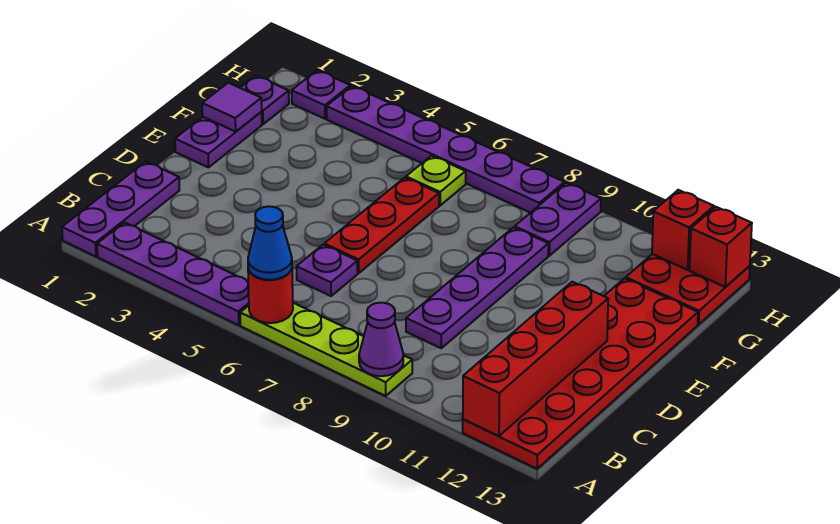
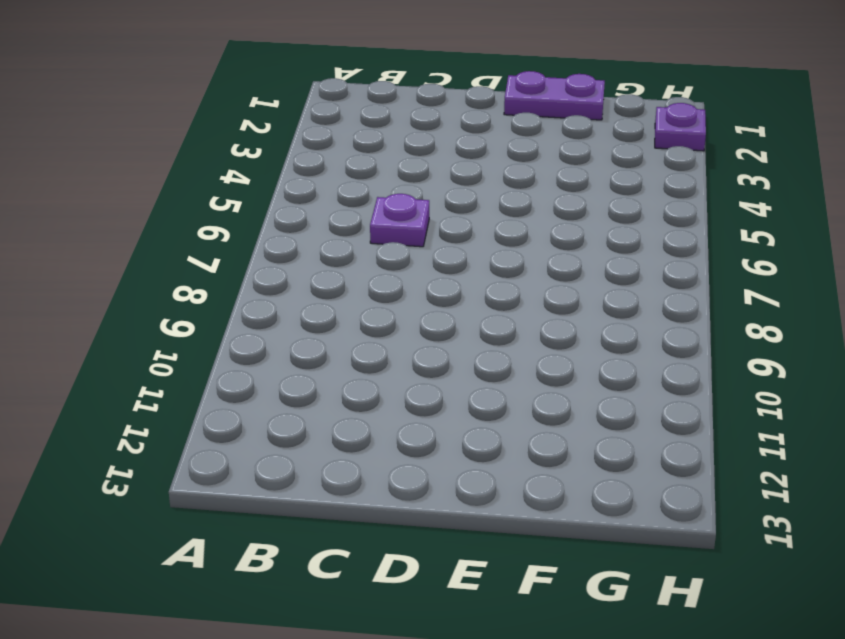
none -> purple plate A1:C1 level 1
none -> purple plate A2:A5 level 1
none -> lime plate A6:A9 level 1

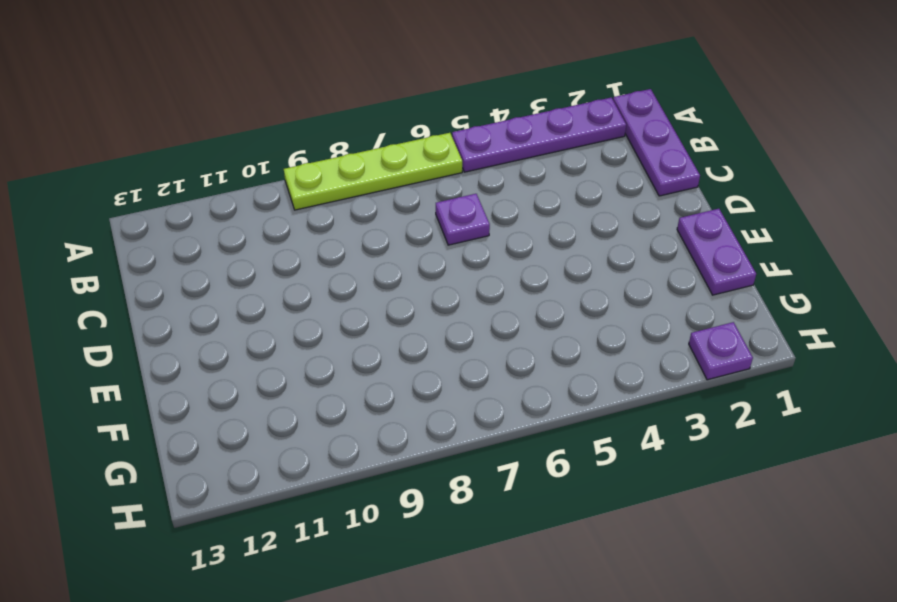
none -> red plate A12:F13 level 1
none -> purple plate C9:F9 level 1
none -> red plate D6:F6 level 1

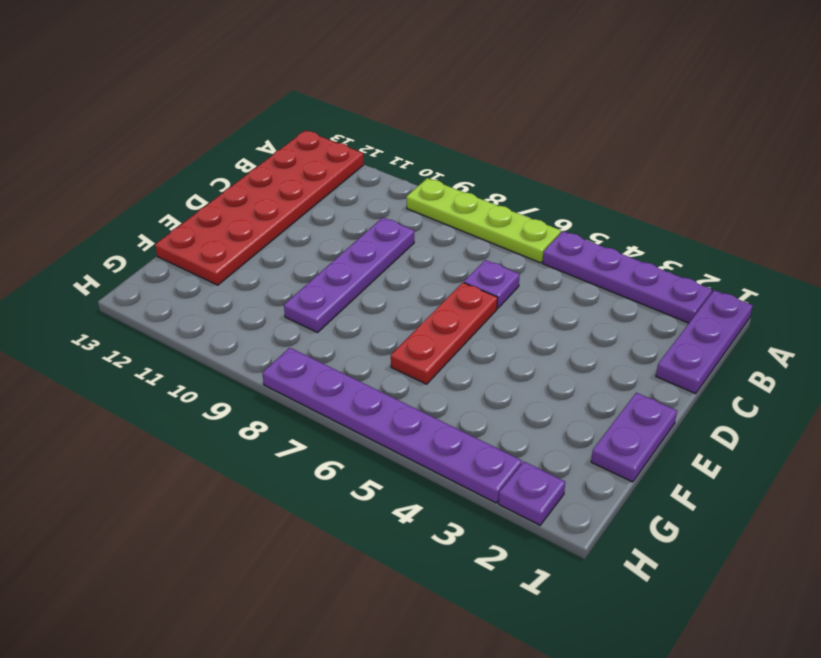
none -> purple plate G1 level 1
none -> lime plate G6 level 1
none -> purple plate G9:H9 level 1

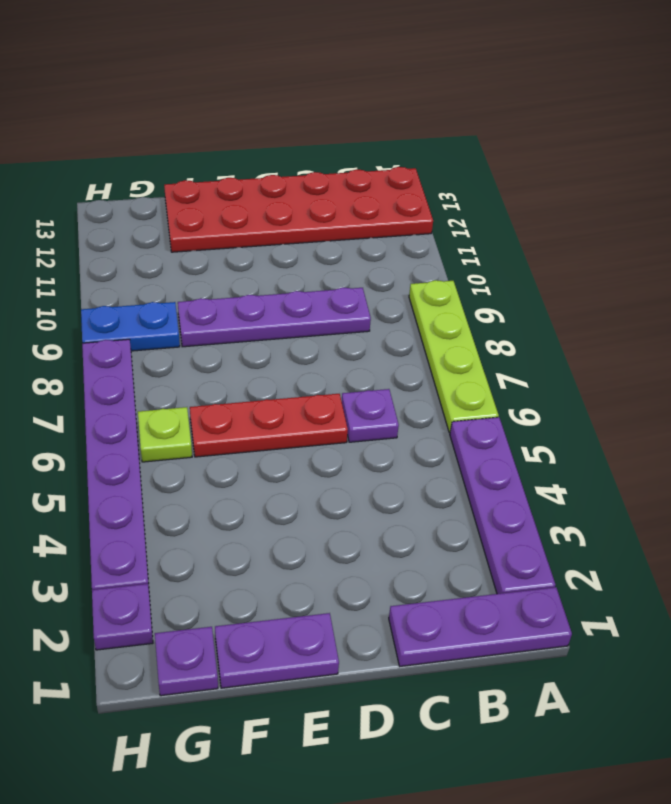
blue plate G9:H9 level 1 -> purple plate G9:H9 level 1
none -> red plate G12:H13 level 1
none -> red round brick A6 level 2
none -> purple cone A9 level 2

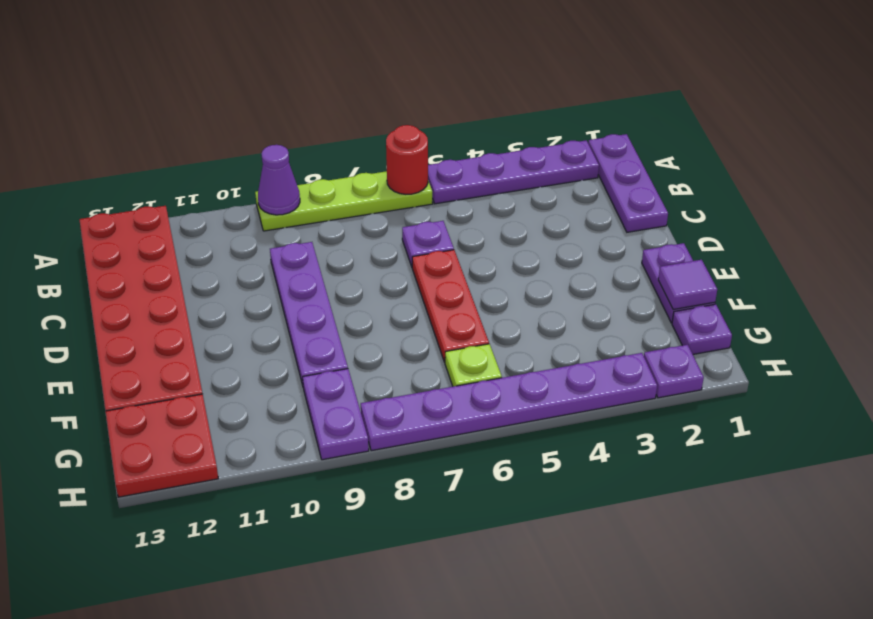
none -> red brick A12:D12 level 2
none -> red brick H12 level 2
none -> red brick H13 level 2

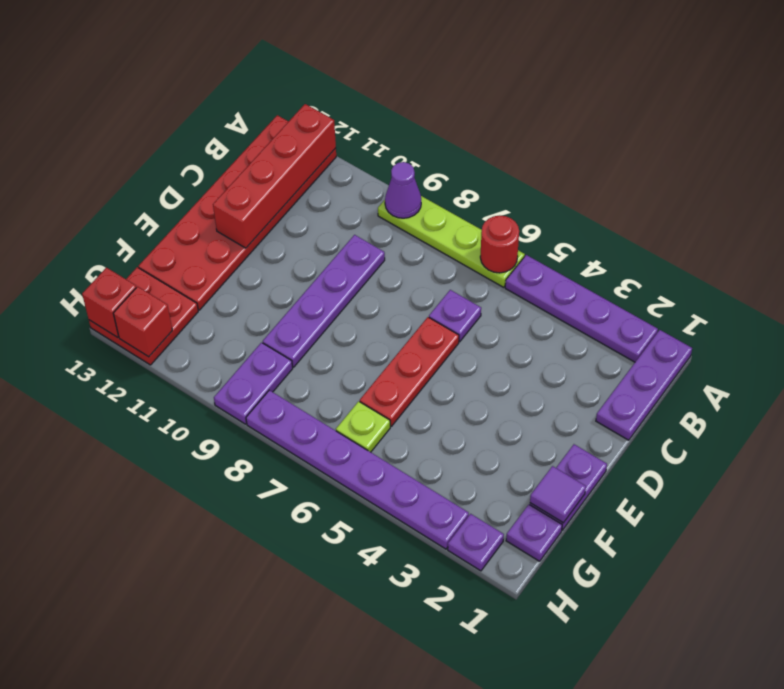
none -> blue cone A6 level 3

